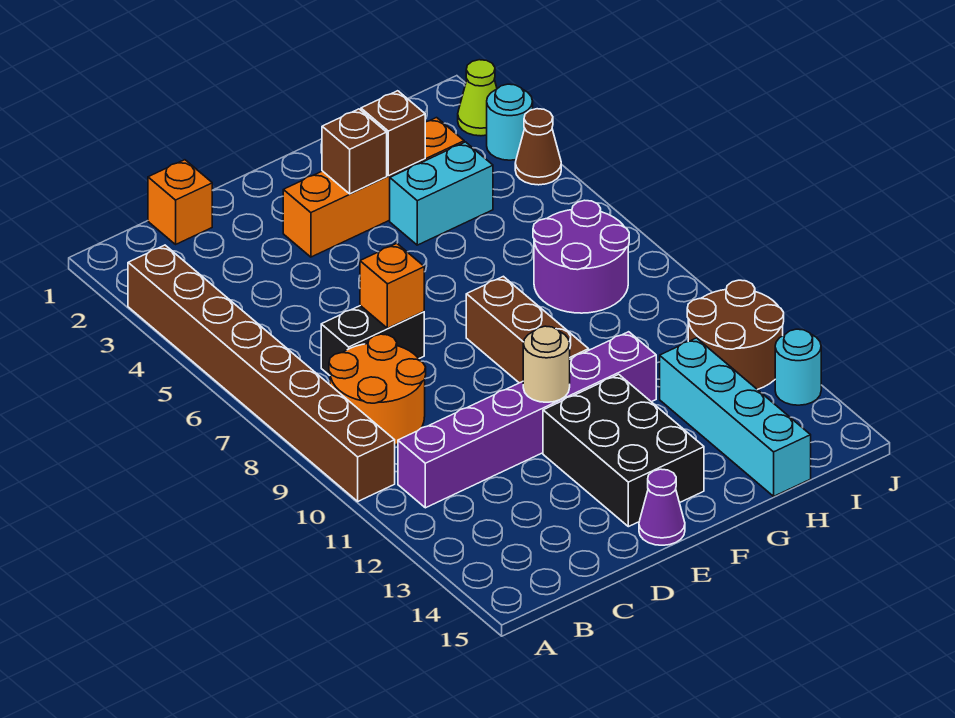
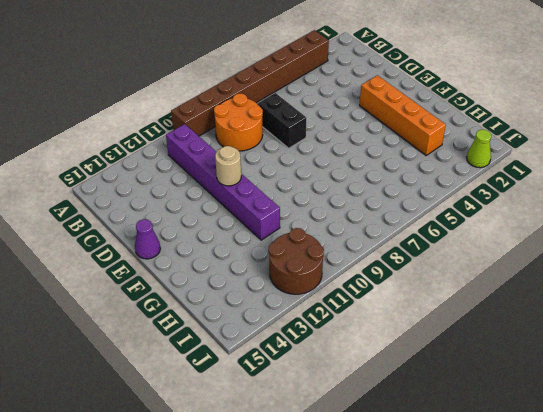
none -> orange brick C1 level 1
none -> black brick E12:F14 level 1
none -> brown brick F8:F10 level 1

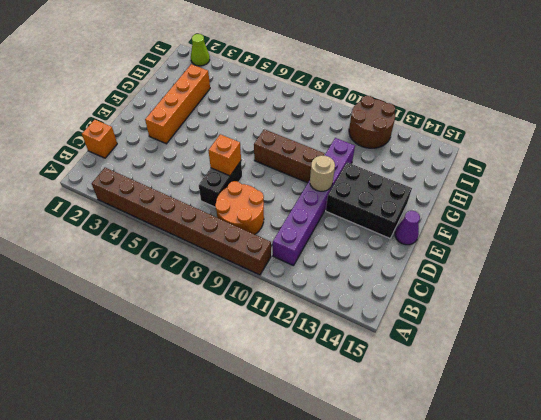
none -> cyan brick G4:H4 level 1
none -> purple round brick H7:I8 level 1
none -> cyan brick H12:H15 level 1

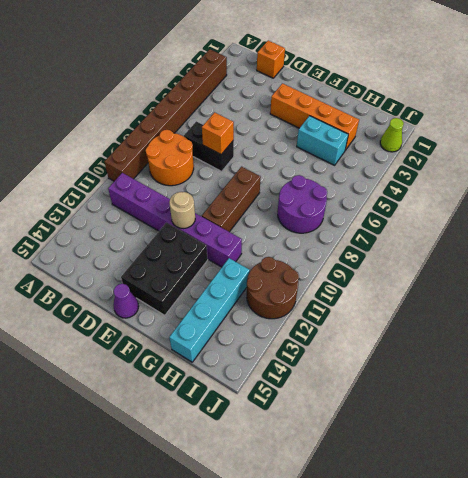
none -> cyan round brick J3 level 1
none -> brown cone J4 level 1
none -> cyan round brick J13 level 1

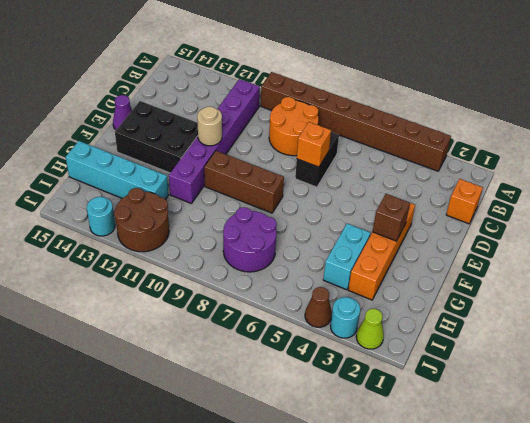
none -> brown brick G3 level 2

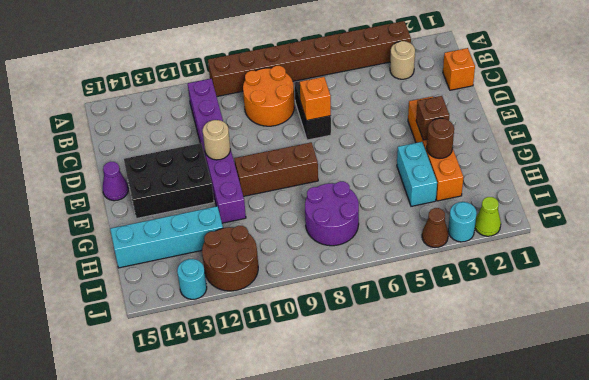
tan round brick B3 level 1 -> none
brown round brick G3 level 2 -> brown brick G3 level 2

